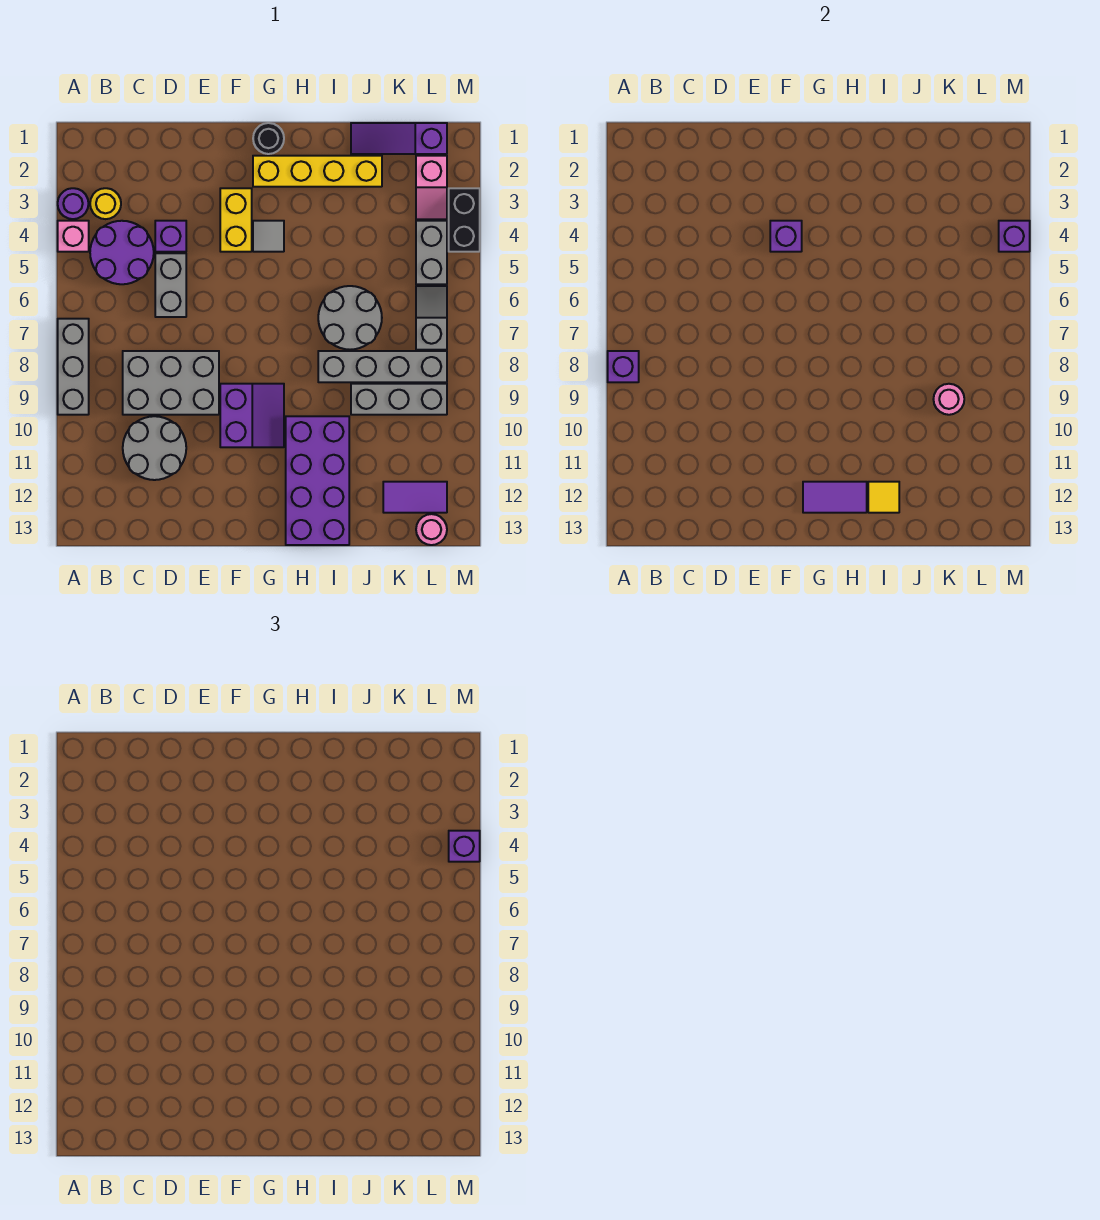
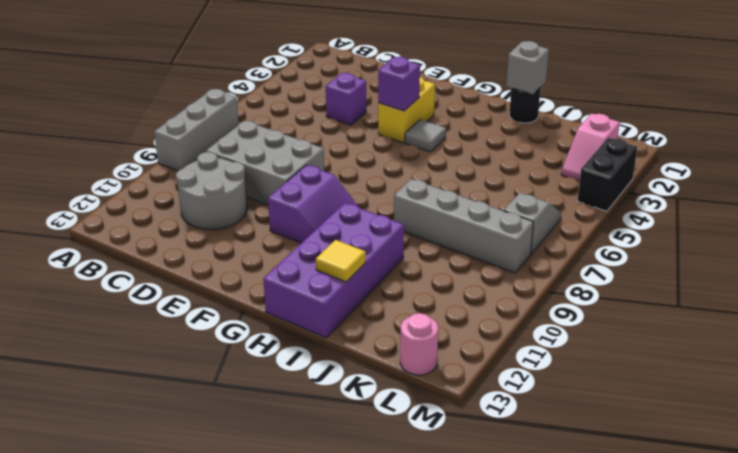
black round brick I1 level 1 -> black round brick G1 level 1
grey brick I1 level 2 -> none
none -> purple round brick A3 level 1
none -> pink brick A4 level 1
none -> yellow round brick B3 level 1
none -> purple round brick B4:C5 level 1

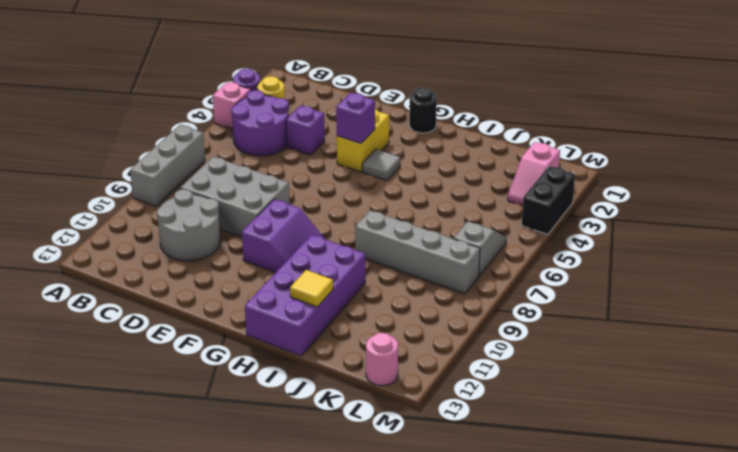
none -> grey brick D5:D6 level 1
none -> yellow brick G2:J2 level 1
none -> grey round brick I6:J7 level 1
none -> purple slope J1:L1 level 1 top L

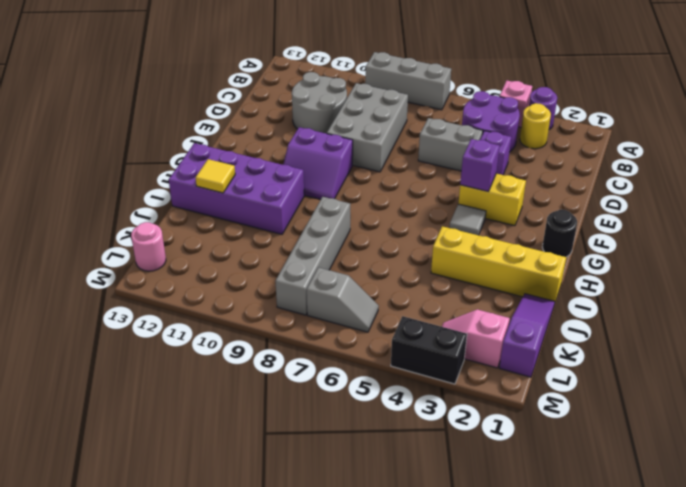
yellow brick I1:I4 level 1 -> yellow brick G2:J2 level 1
none -> grey round brick I6:J7 level 1
none -> grey brick J9:L9 level 1
none -> purple tile K12:L12 level 1
none -> grey brick L4:L5 level 1

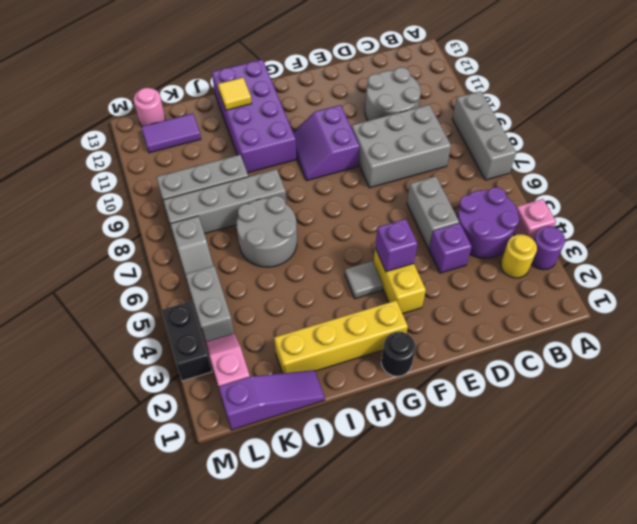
none -> purple brick A8 level 2
none -> purple tile G12:H12 level 2
none -> pink round brick K9 level 2
none -> purple brick M4 level 2

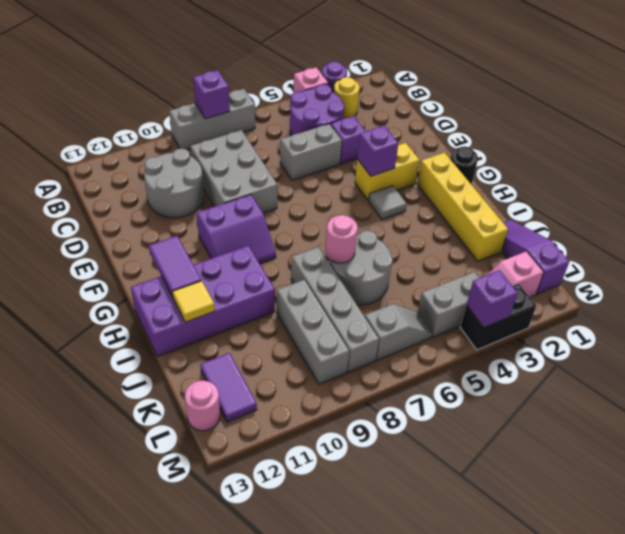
pink round brick I7 level 2 -> pink round brick K9 level 2
none -> purple brick M4 level 3

